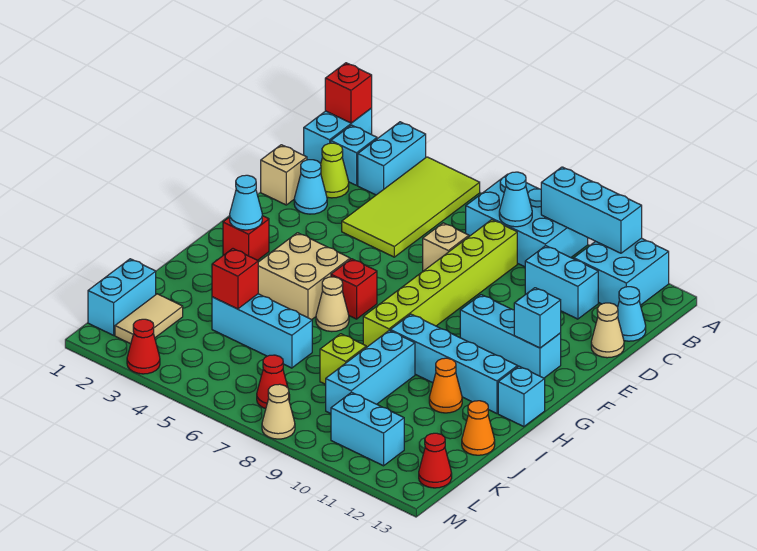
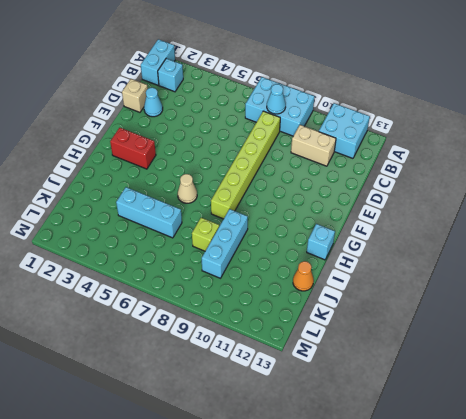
tan brick C10:C11 level 1 -> cyan brick C10:C11 level 1
red brick G2:G3 level 1 -> red brick G2 level 1
none -> cyan brick A3:B3 level 1
none -> lime tile A4:D5 level 1
none -> lime cone C2 level 1
none -> cyan cone C13 level 1

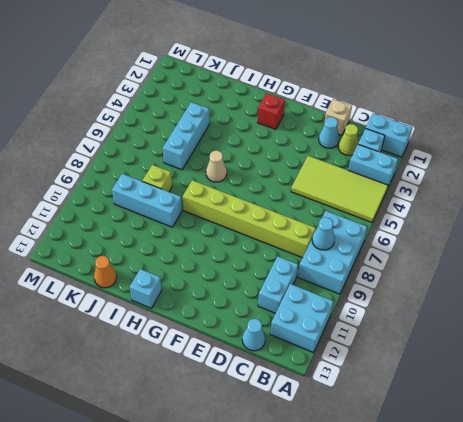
none -> tan brick D7 level 1
none -> tan cone D13 level 1
none -> cyan brick F10:F12 level 1
none -> tan brick G4:H5 level 1

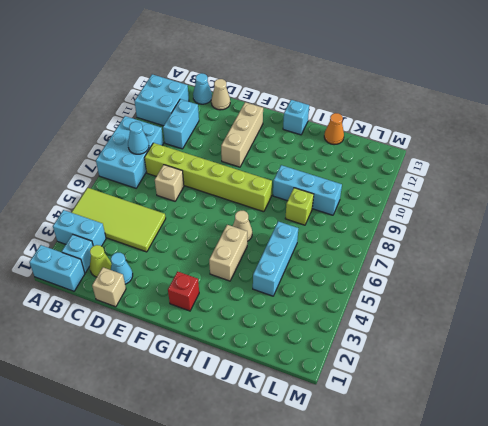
tan brick F10:F12 level 1 -> cyan brick F10:F12 level 1
tan brick H4:H5 level 1 -> tan brick G4:H5 level 1
none -> red brick G6 level 1
none -> cyan brick H9:H12 level 1
none -> orange cone I11 level 1
none -> cyan brick K1:L1 level 1

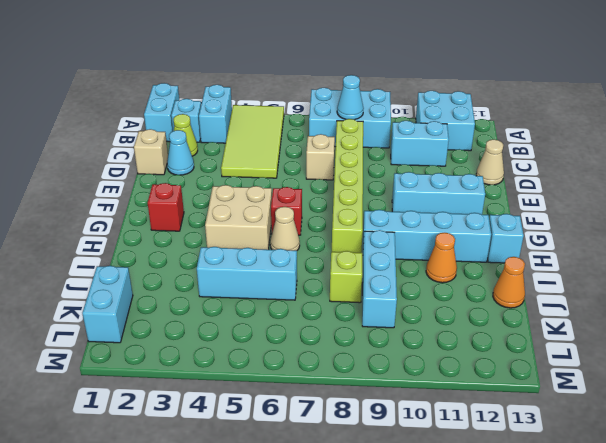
none -> cyan cone C13 level 1
none -> tan tile K2:L2 level 1
none -> red cone L7 level 1
none -> cyan brick L10:L11 level 1

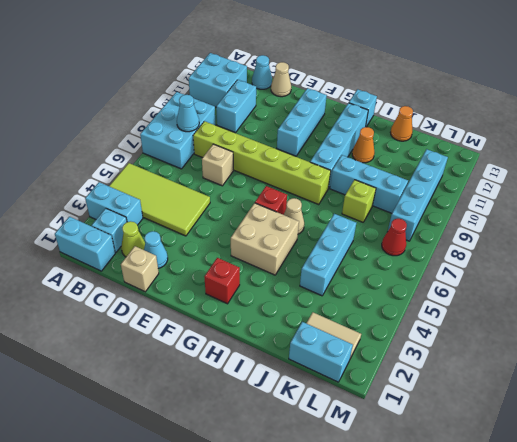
cyan brick L8:L11 level 1 -> cyan brick L10:L11 level 1
none -> red cone L13 level 1
none -> red cone M3 level 1
none -> tan cone M8 level 1
none -> red brick A1 level 2

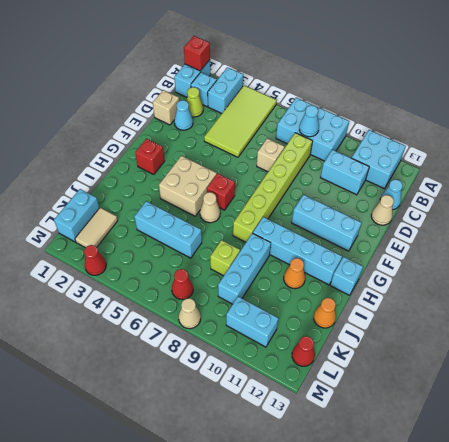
none -> cyan brick A9:A11 level 2
none -> cyan brick F12 level 2
none -> cyan cone G2 level 2
none -> red brick J4 level 2

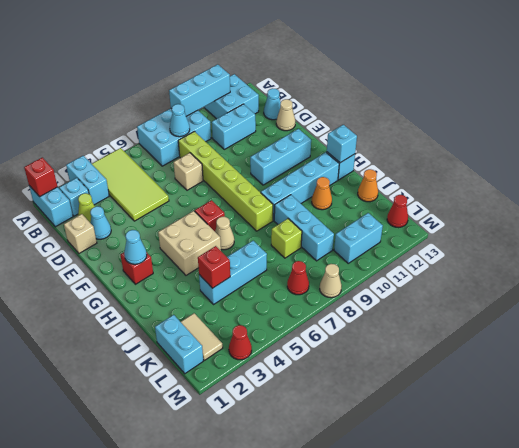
cyan brick H13 level 2 -> cyan brick F12 level 2

